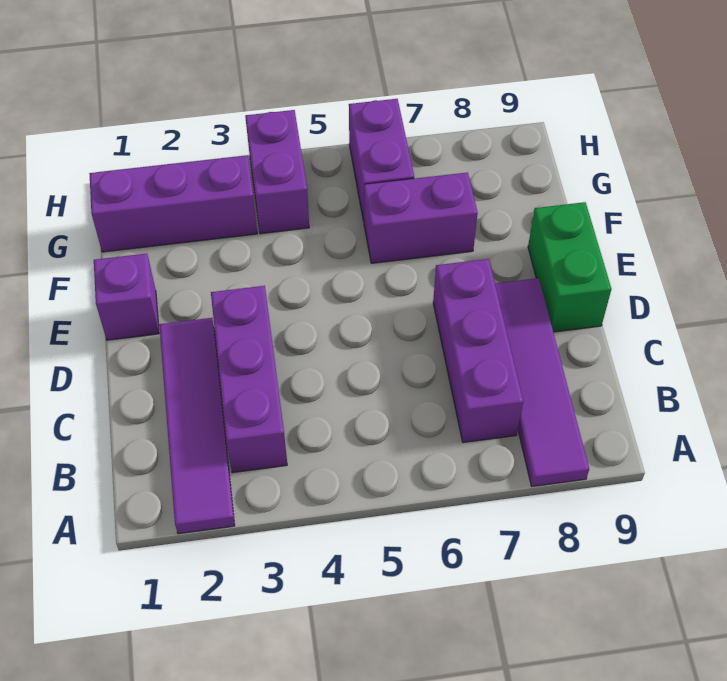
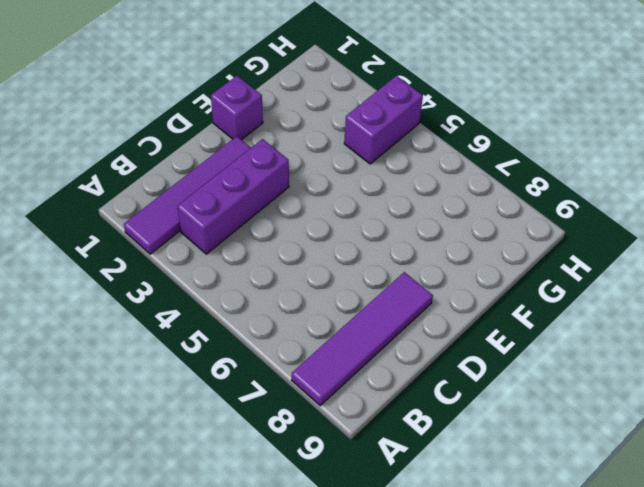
none -> purple brick B7:D7 level 1
none -> green brick D9:E9 level 1

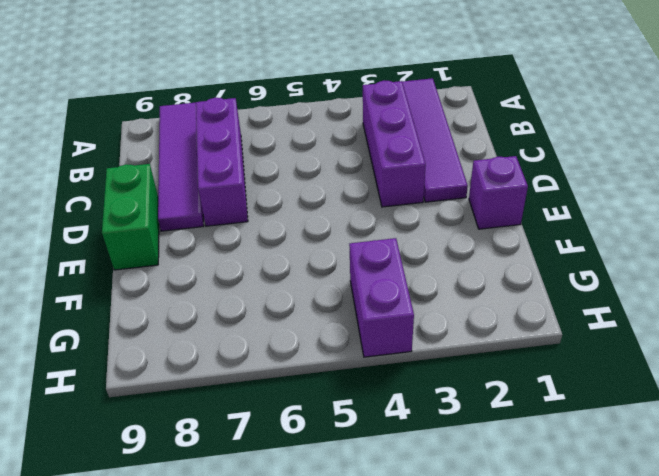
none -> purple brick F6:F7 level 1
none -> purple brick G1:G3 level 1

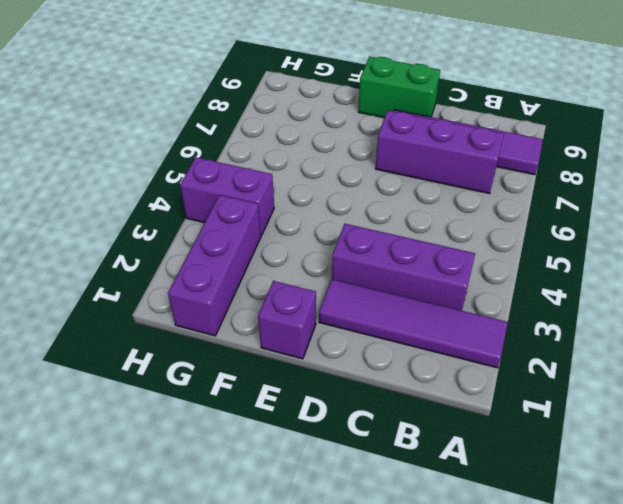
none -> purple brick F6:F7 level 1
none -> purple brick G6:H6 level 1

